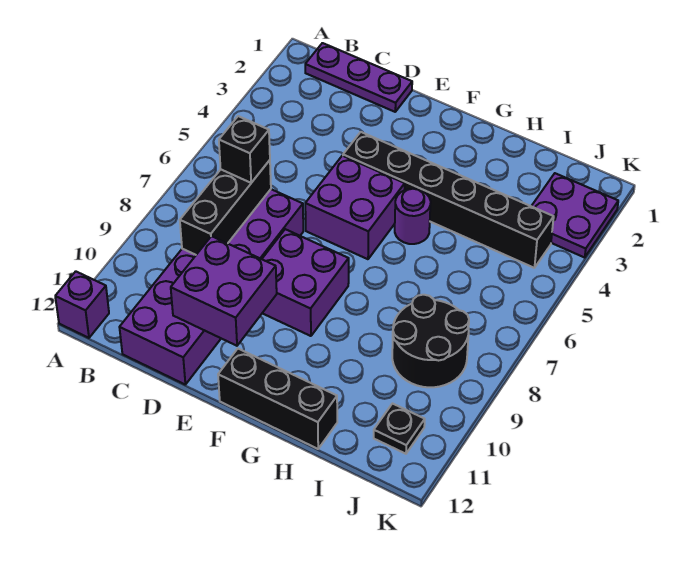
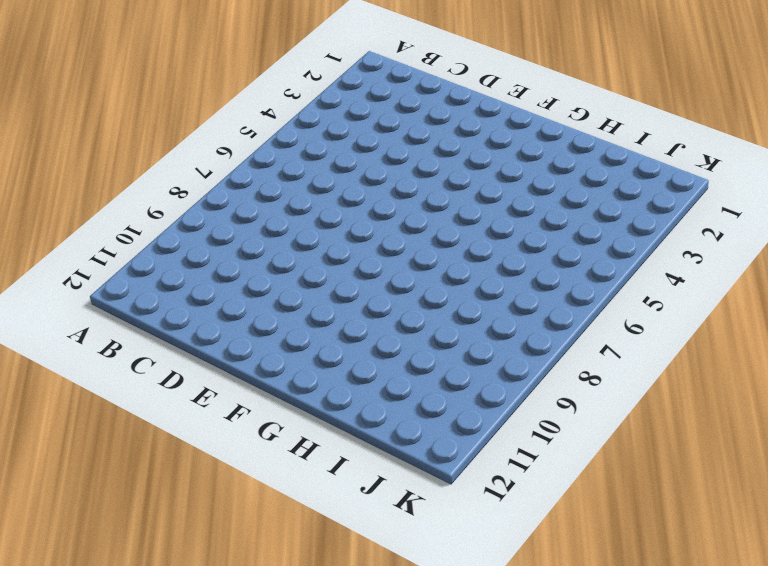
none -> purple brick A12 level 1
none -> purple plate B1:D1 level 1
none -> purple brick C7:D12 level 1

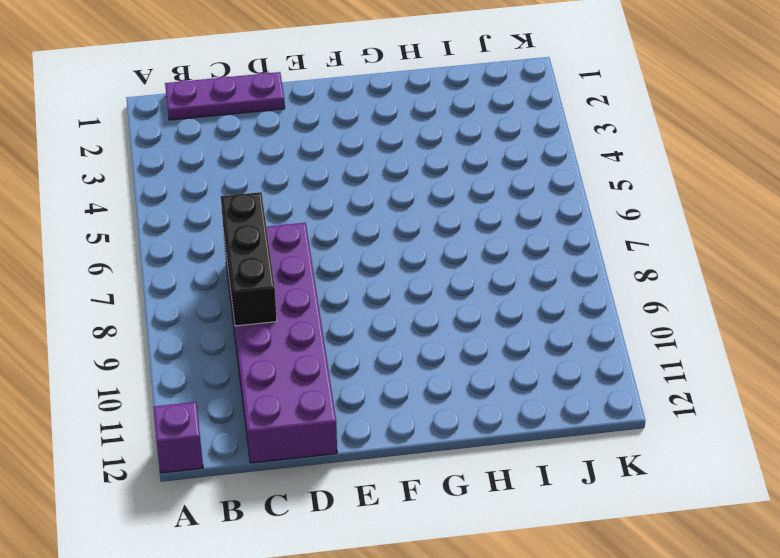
none -> black brick E4:J4 level 1
none -> purple brick E5:F6 level 1
none -> purple brick E8:F9 level 1

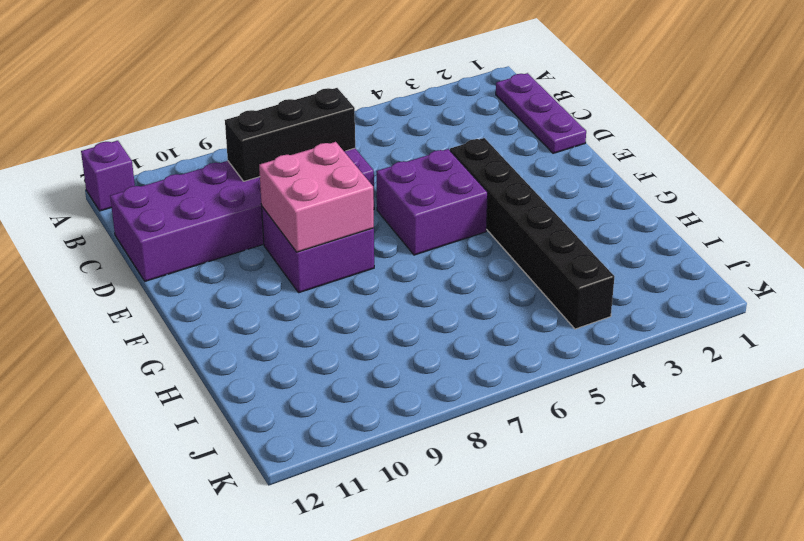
pink brick E8:F9 level 2 -> none
none -> black brick F12:H12 level 1
none -> purple round brick G5 level 1
none -> black round brick I8:J9 level 1

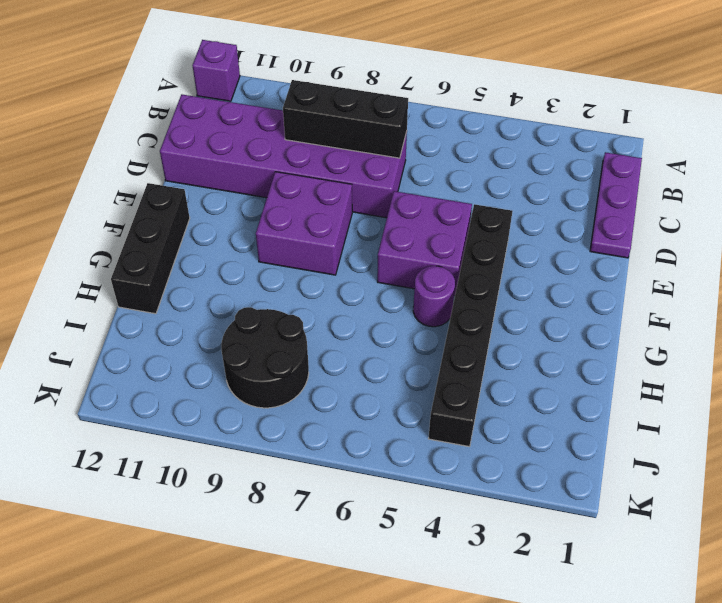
none -> purple plate J2:K3 level 1
none -> black plate J11 level 1
none -> purple brick D10:E11 level 2

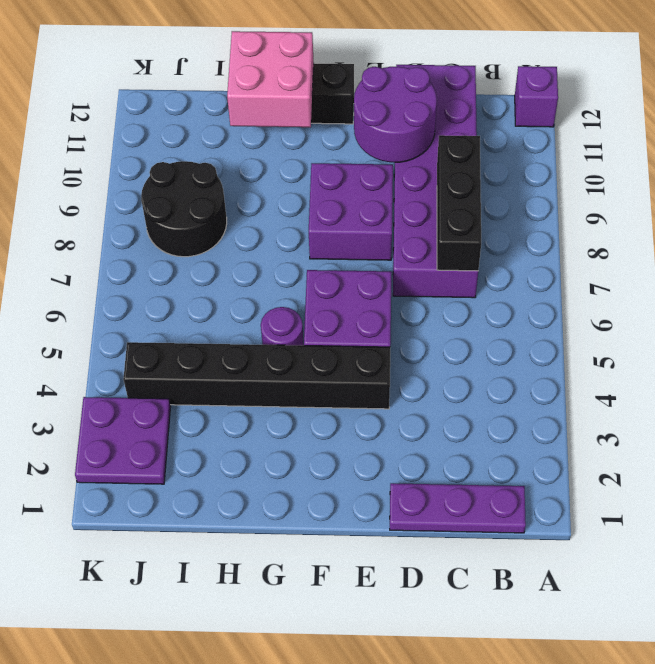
purple round brick D10:E11 level 2 -> purple brick D10:E11 level 2
pink brick G11:H12 level 2 -> none
none -> black plate J11 level 1
none -> black brick C7 level 3

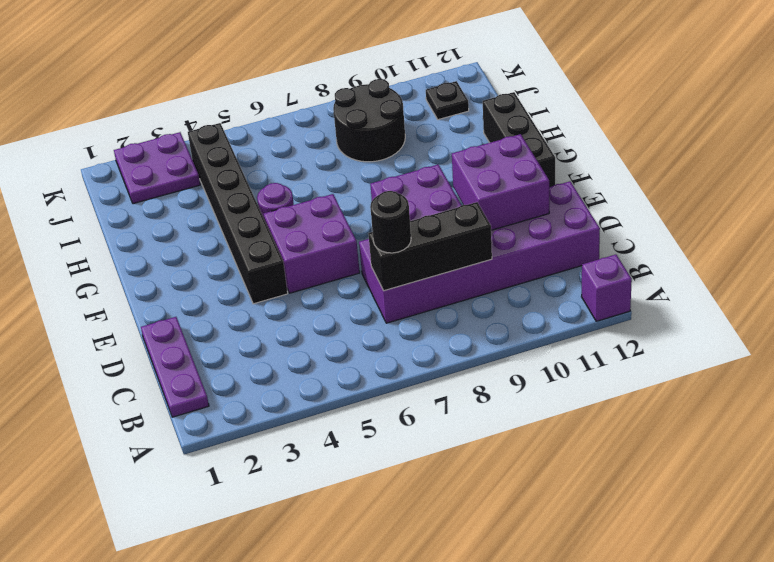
black round brick C7 level 3 -> black brick C7 level 3

